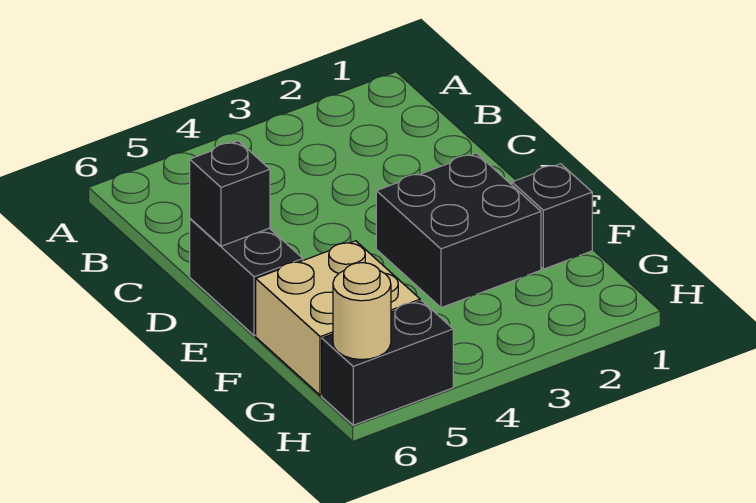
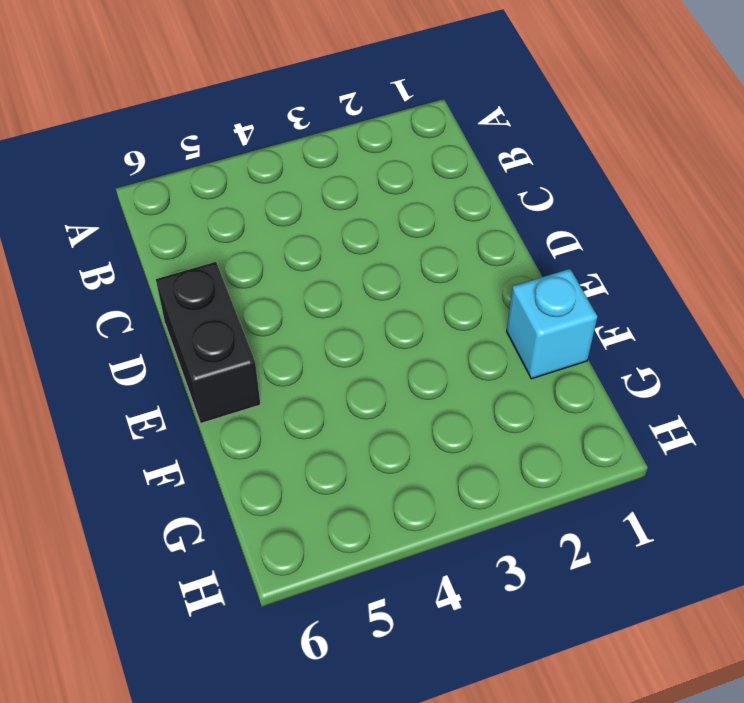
cyan brick F1 level 1 -> black brick F1 level 1
none -> black brick E2:F3 level 1
none -> tan brick F5:G6 level 1

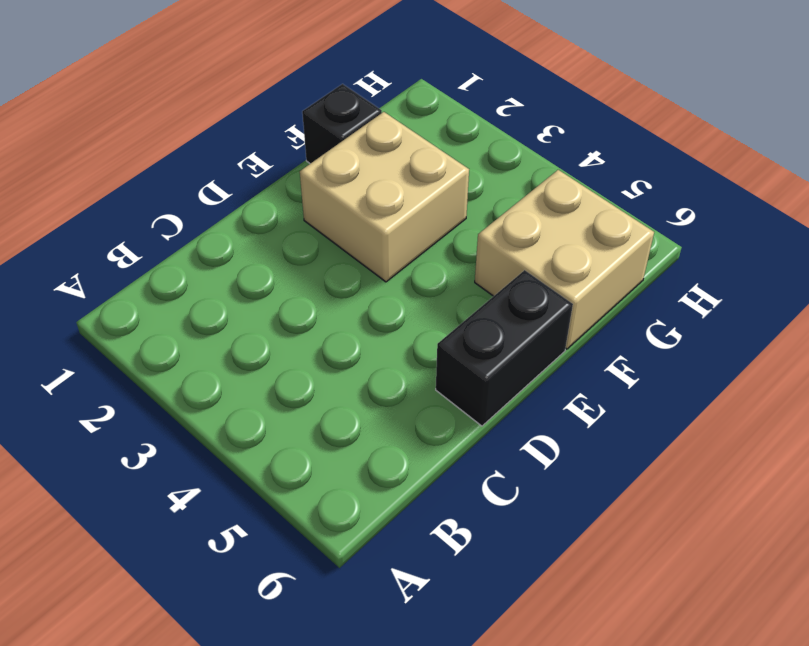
tan brick E2:F3 level 1 -> black brick E2:F3 level 1
none -> black brick H5:H6 level 1
none -> black brick D6 level 2

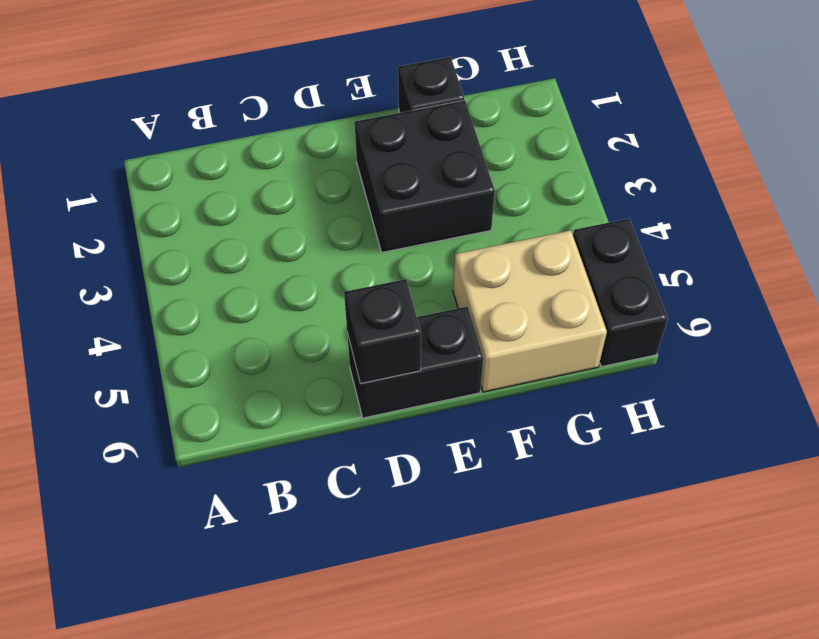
none -> tan round brick H6 level 2

